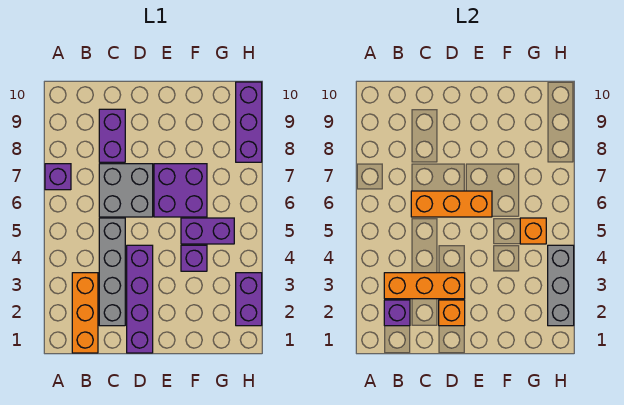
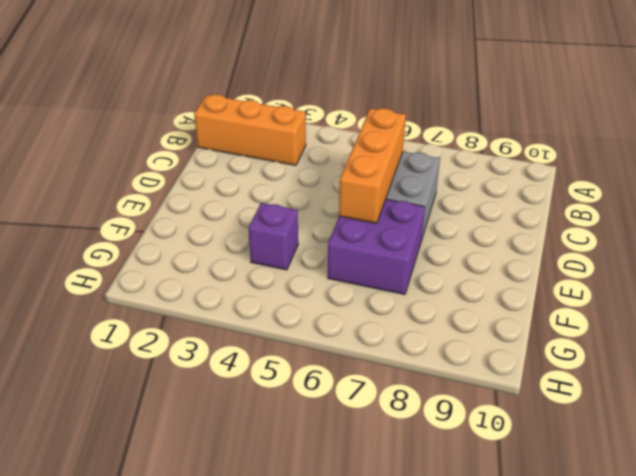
none -> purple brick A7 level 1
none -> grey brick C2:C5 level 1
none -> purple brick C8:C9 level 1

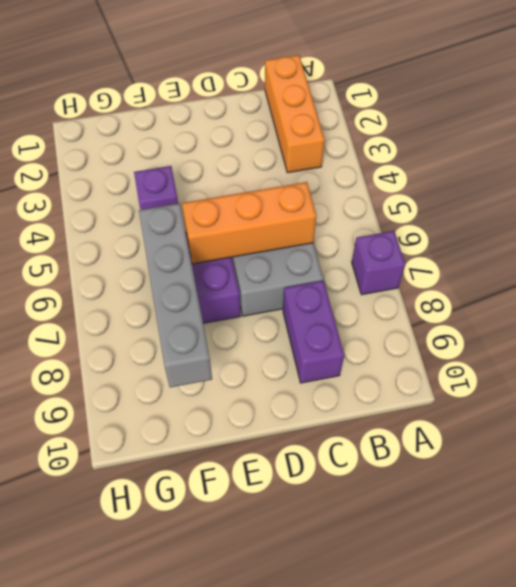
grey brick F6:F9 level 2 -> grey brick C2:C5 level 1
none -> purple brick D1:D4 level 1
none -> purple brick F5:G5 level 1
none -> purple brick H2:H3 level 1

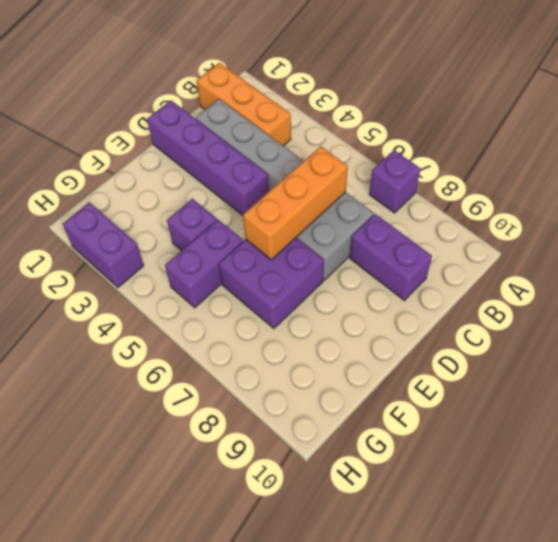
none -> purple brick H8:H10 level 1
none -> purple brick B2 level 2
none -> orange brick B3:D3 level 2

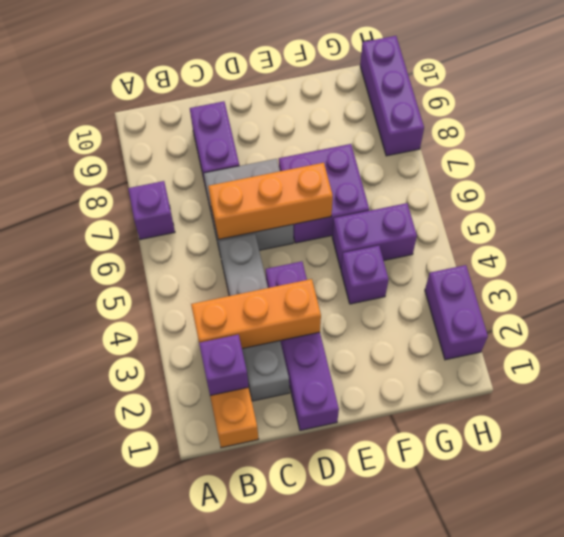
none -> orange brick D2 level 2
none -> orange brick G5 level 2
none -> grey brick H2:H4 level 2

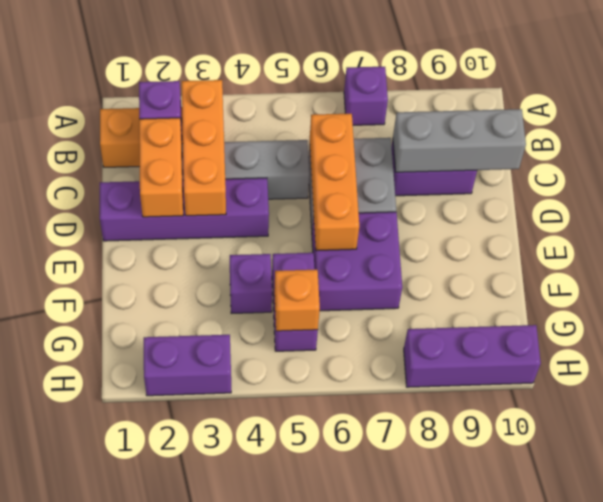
orange brick C2:D2 level 2 -> orange brick D2 level 2
grey brick C8:C10 level 2 -> grey brick H2:H4 level 2

